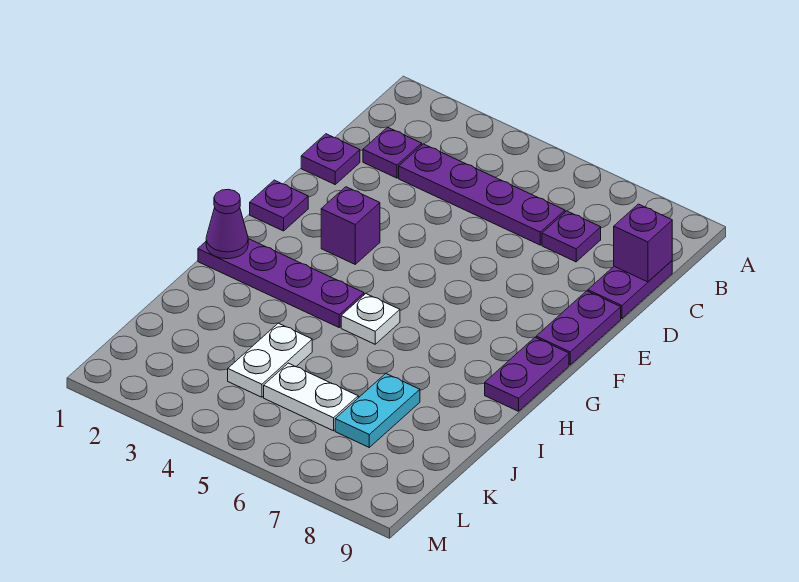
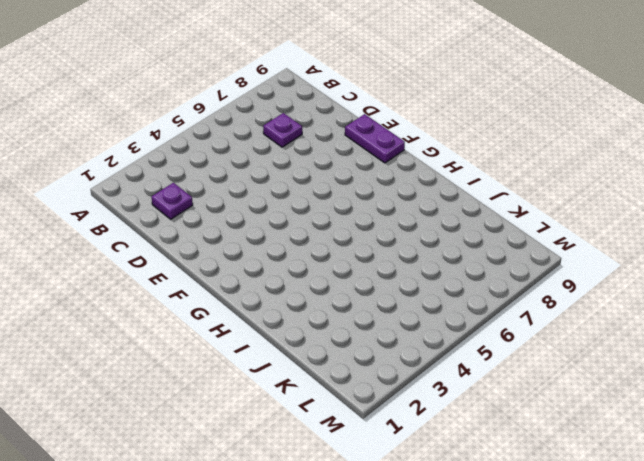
none -> purple plate C3:C6 level 1
none -> purple plate C9:D9 level 1
none -> purple plate D1 level 1

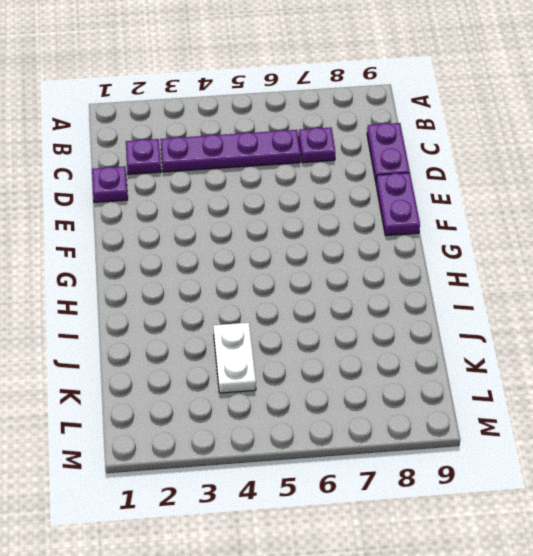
none -> purple plate F1 level 1
none -> purple brick F3 level 1
none -> purple plate G9:H9 level 1

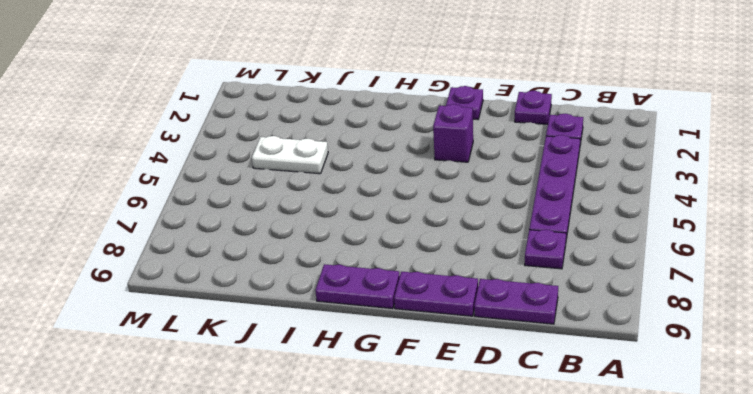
none -> purple plate H1:H4 level 1
none -> white plate H5 level 1
none -> cyan plate J7:K7 level 1

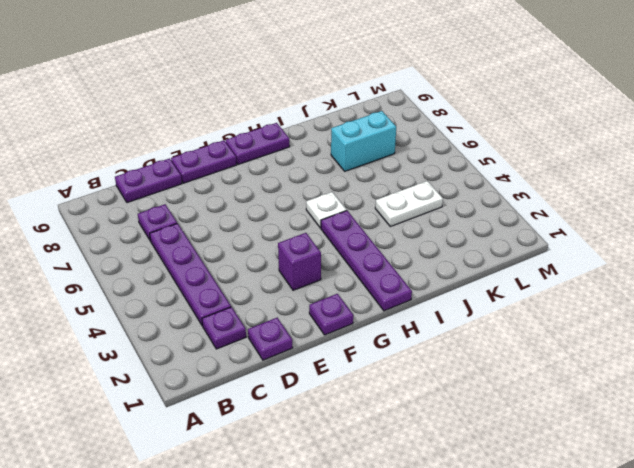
cyan brick J7:K7 level 1 -> cyan plate J7:K7 level 1
none -> white plate K5:K6 level 1
none -> purple brick C9 level 2
none -> purple cone H1 level 2

